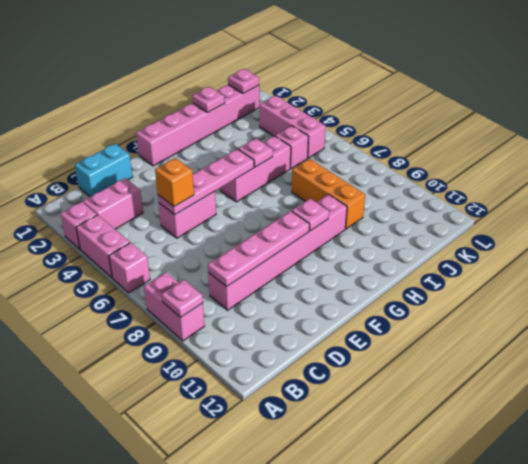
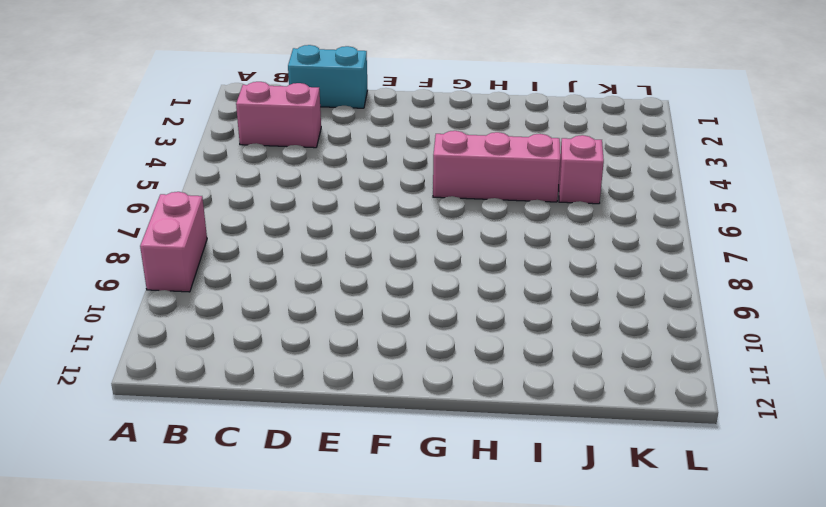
none -> pink brick A3 level 1
none -> pink brick A4:A5 level 1
none -> pink brick A6 level 1

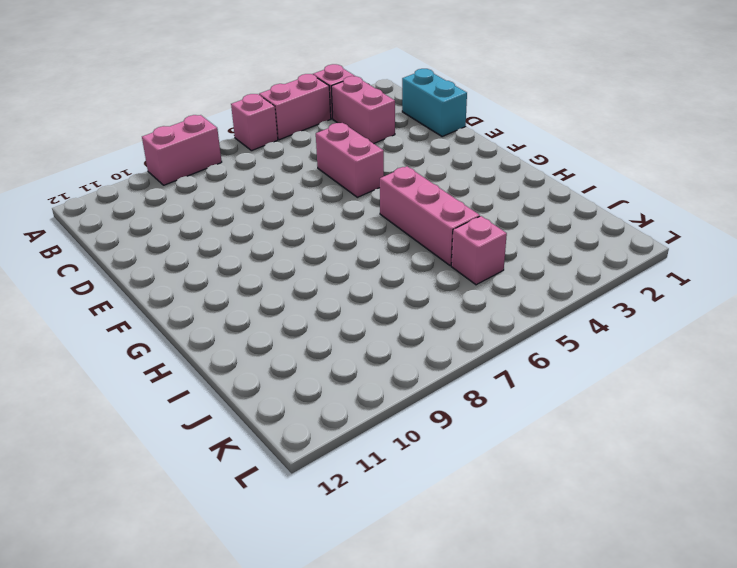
none -> pink brick C9:H9 level 1
none -> pink brick F1:K1 level 1
none -> orange brick I7:I9 level 1

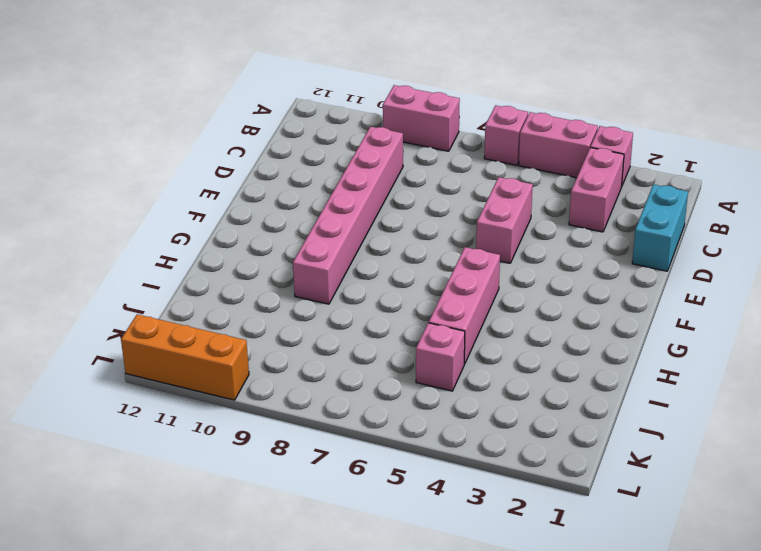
orange brick L10:L12 level 1 -> orange brick I7:I9 level 1
none -> pink brick F1:K1 level 1
none -> pink brick K3:K5 level 1
none -> pink plate A9 level 2

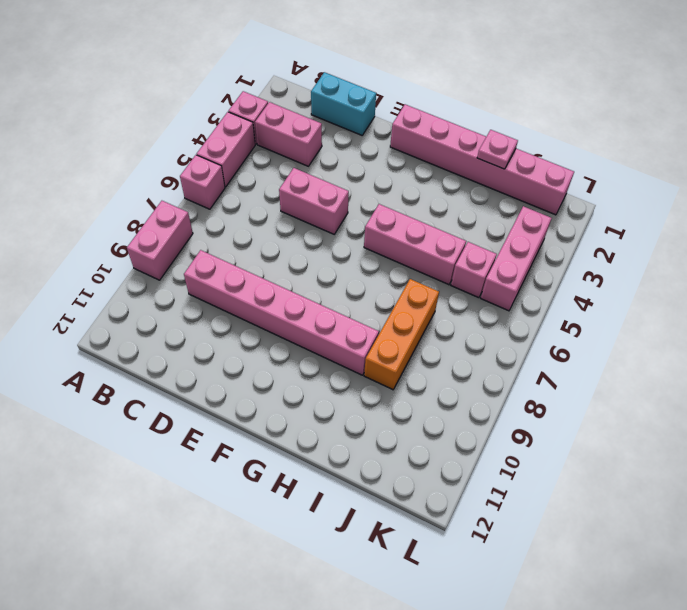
none -> pink plate A9 level 2
none -> pink plate C9:F9 level 2
none -> pink plate D5:G5 level 2

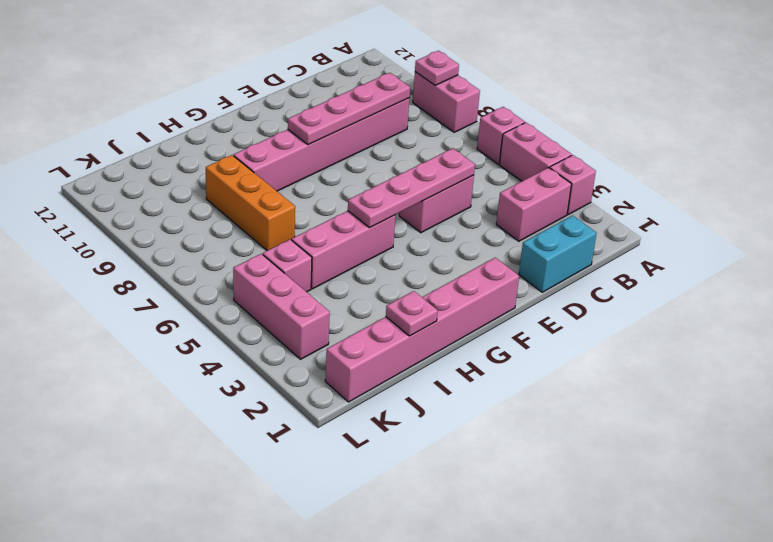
none -> pink plate G9 level 2
none -> pink plate H5 level 2
none -> pink plate K1 level 2

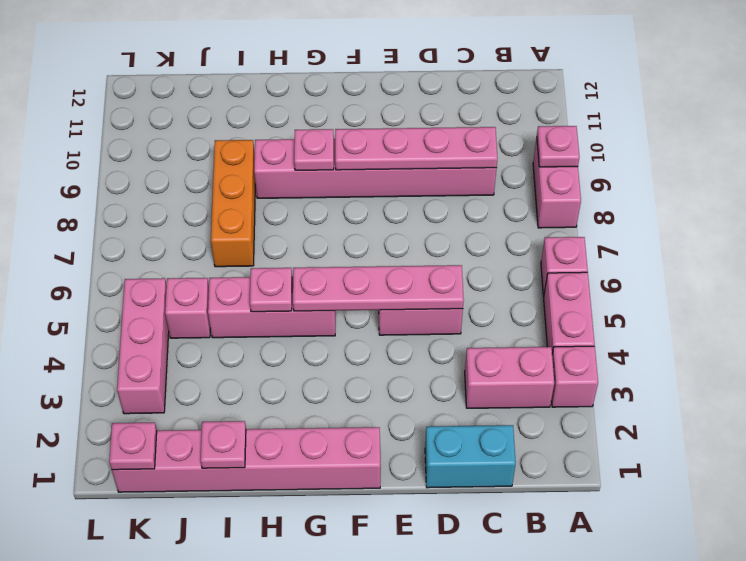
none -> orange brick D5 level 3

